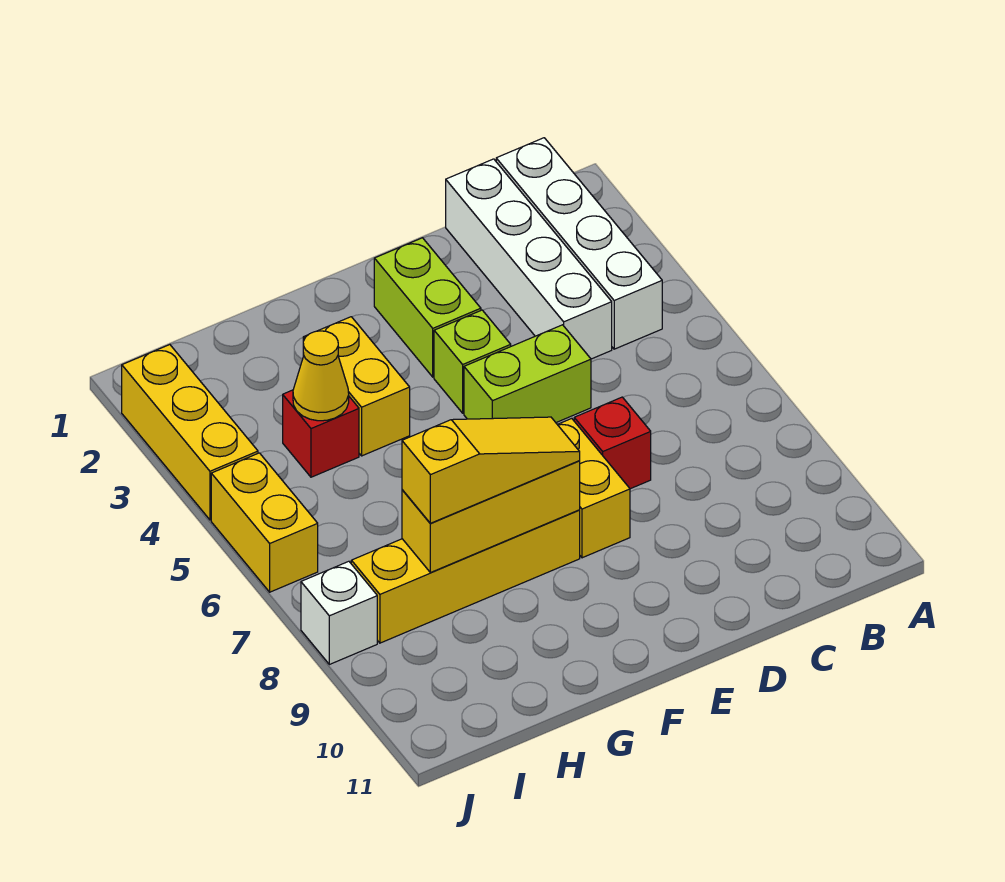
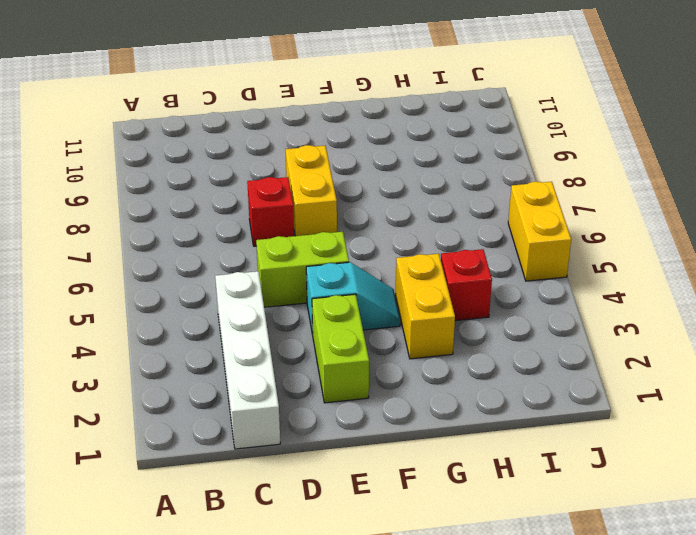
cyan slope E4:F4 level 1 top E -> lime brick E4 level 1
none -> white brick B1:B4 level 1
none -> yellow brick F8:I8 level 1
none -> yellow brick J2:J4 level 1

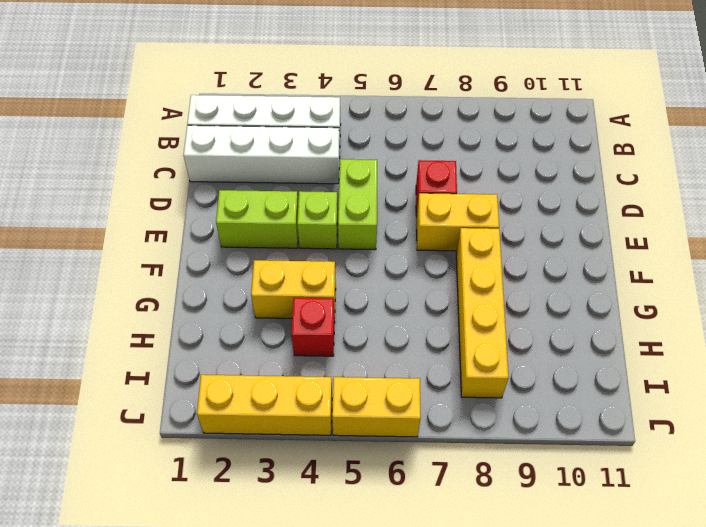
none -> white brick J8 level 1
none -> yellow brick F8:H8 level 2
none -> yellow cone H4 level 2

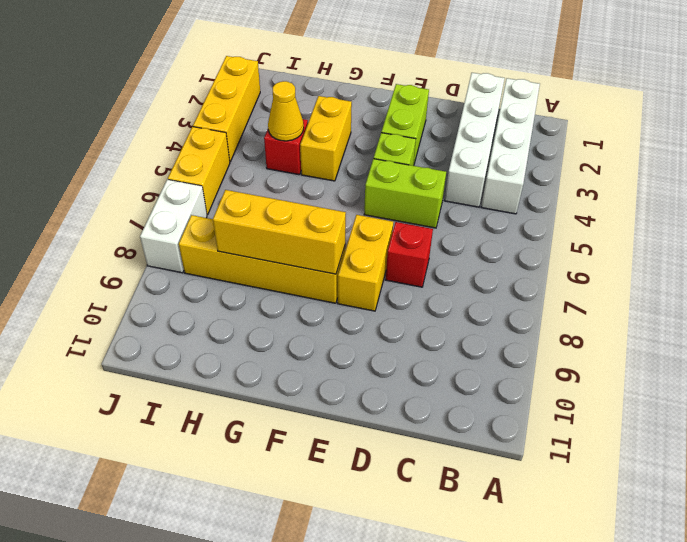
white brick J7:J8 level 1 -> white brick J8 level 1
none -> yellow slope F8:H8 level 3 top H

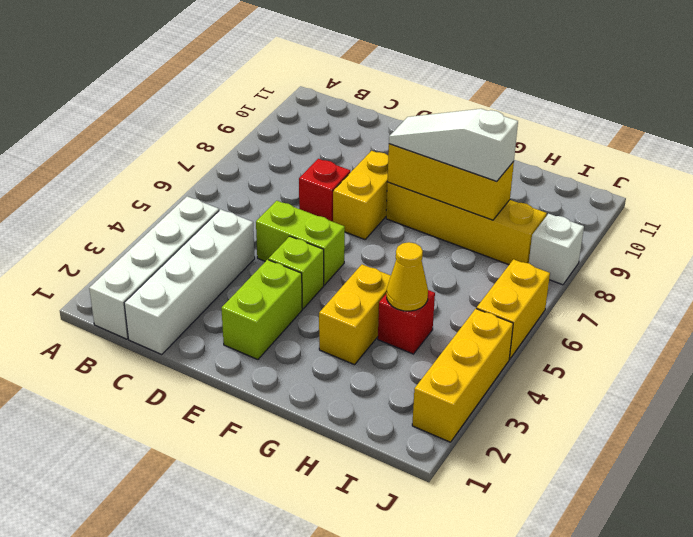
white slope F8:H8 level 3 top H -> yellow slope F8:H8 level 3 top H

